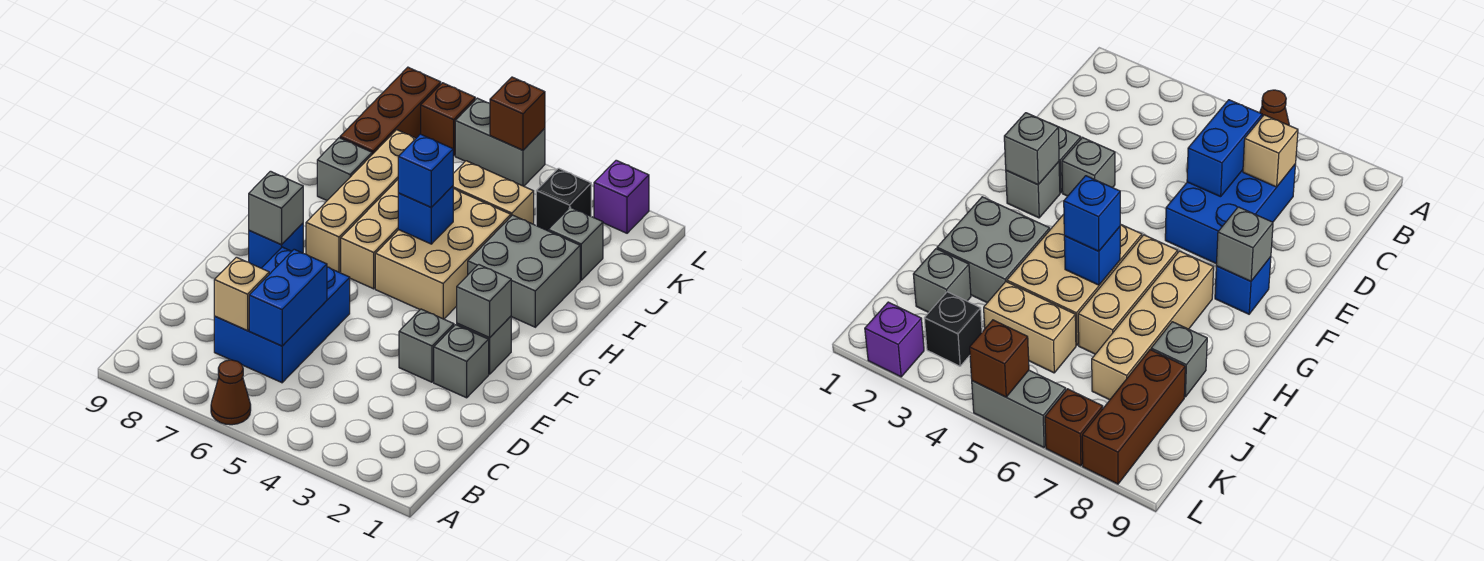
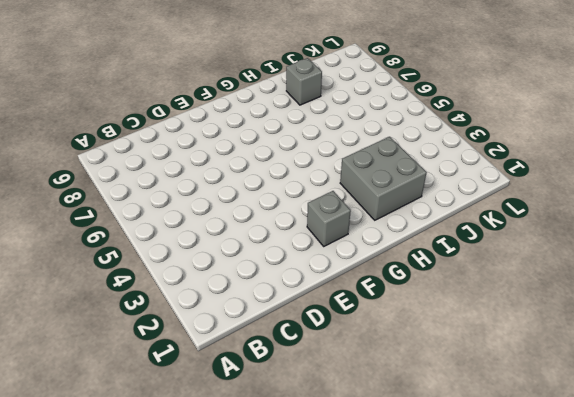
none -> brown cone A6 level 1
none -> blue brick C6:E7 level 1
none -> grey brick E2 level 1

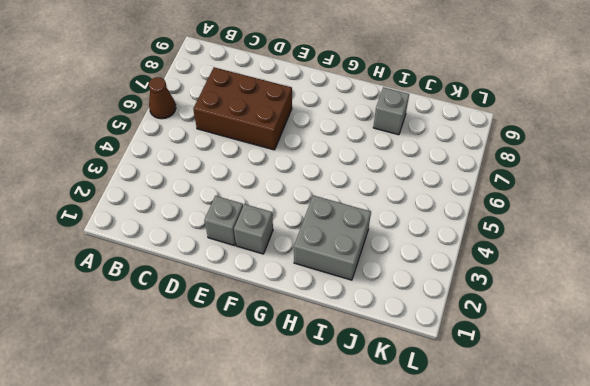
brown brick C6:E7 level 1 -> blue brick C6:E7 level 1
none -> grey brick E3 level 1
none -> blue brick F8 level 1
none -> tan brick G4:I5 level 1

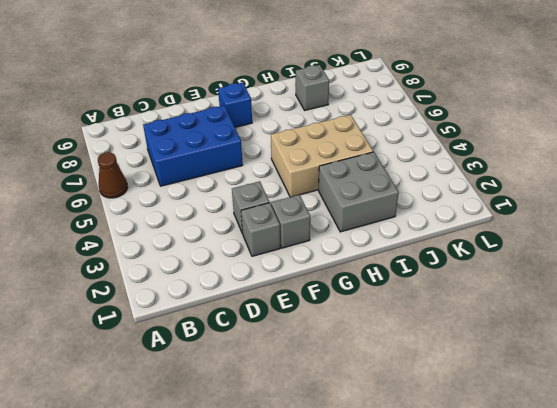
none -> tan brick G6:I6 level 1
none -> tan brick G7:J7 level 1
none -> grey brick J2 level 1

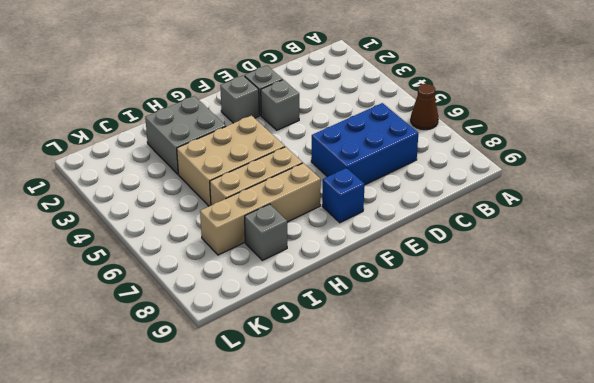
none -> grey brick J2 level 1
none -> tan brick J4:J5 level 1
none -> brown brick J8:L8 level 1

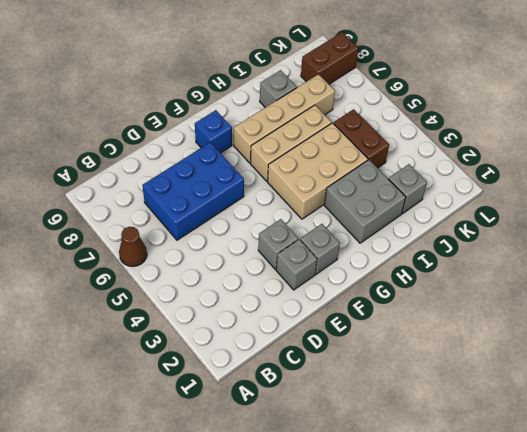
brown brick J4:J5 level 1 -> tan brick J4:J5 level 1
brown brick K8:L8 level 1 -> brown brick J8:L8 level 1
none -> black brick K3 level 1
none -> purple brick L2 level 1
none -> grey brick L5:L6 level 1

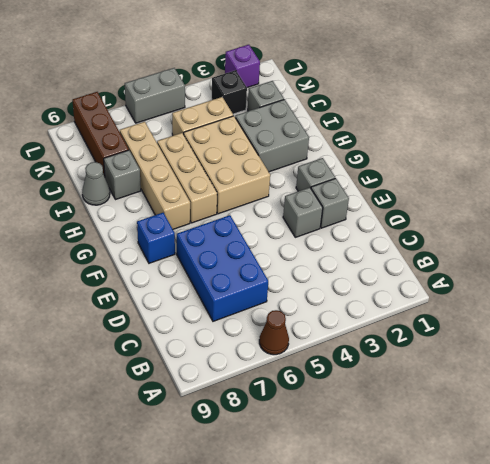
grey cone I9 level 1 -> none
none -> brown brick L7 level 1
none -> blue brick C6:D6 level 2
none -> tan brick C7 level 2

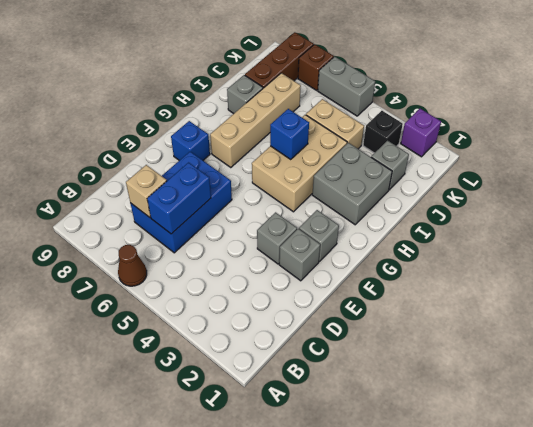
none -> tan brick G6:I6 level 1
none -> grey brick F2 level 2
none -> grey brick F8 level 2

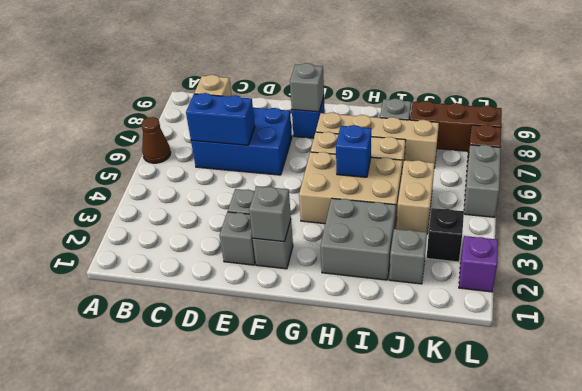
none -> brown brick L5 level 2
none -> blue brick H5 level 3

